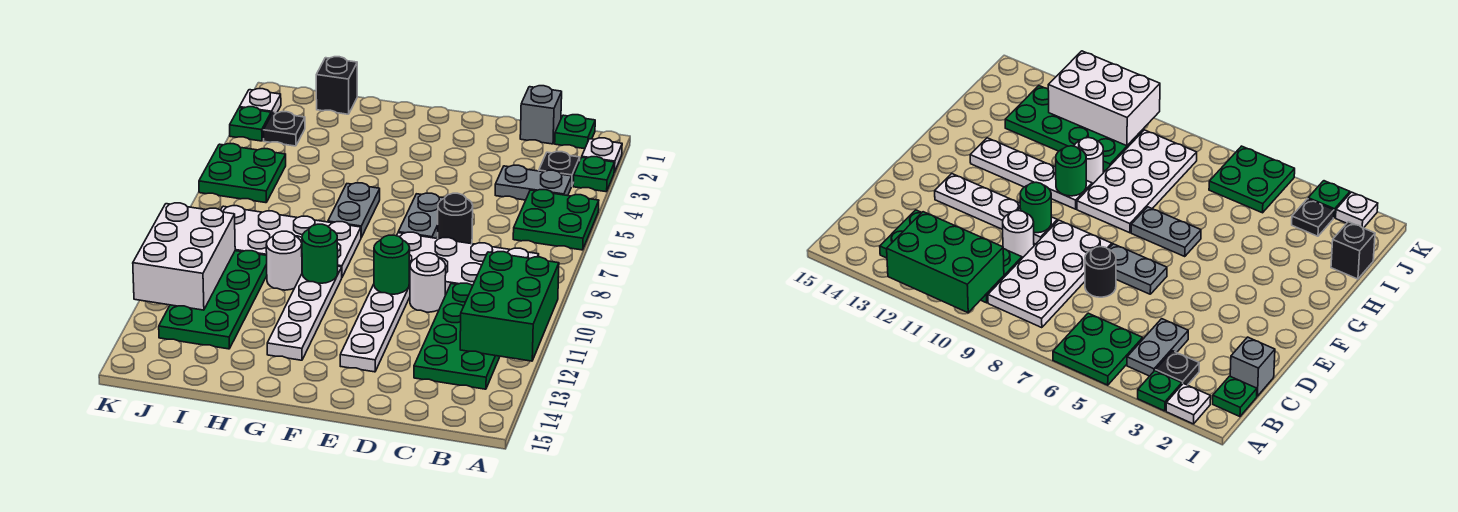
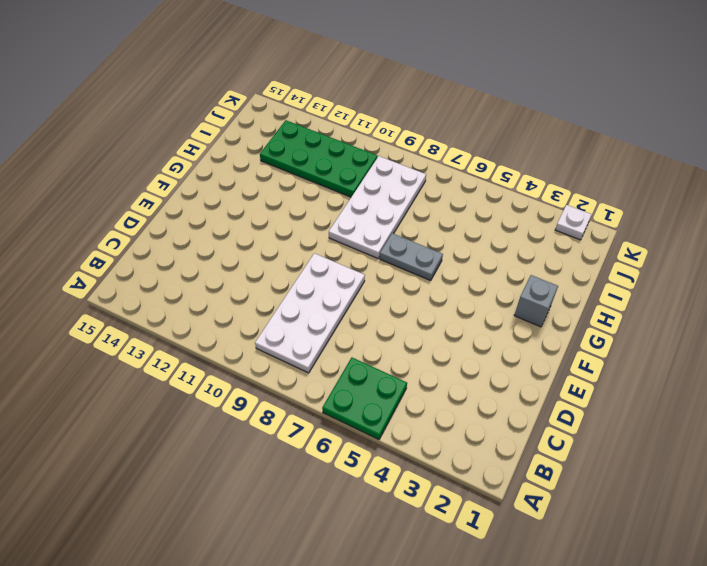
grey brick G2 level 1 -> grey brick C1 level 1
none -> white plate A2 level 1
none -> green plate A3 level 1
none -> green plate B1 level 1

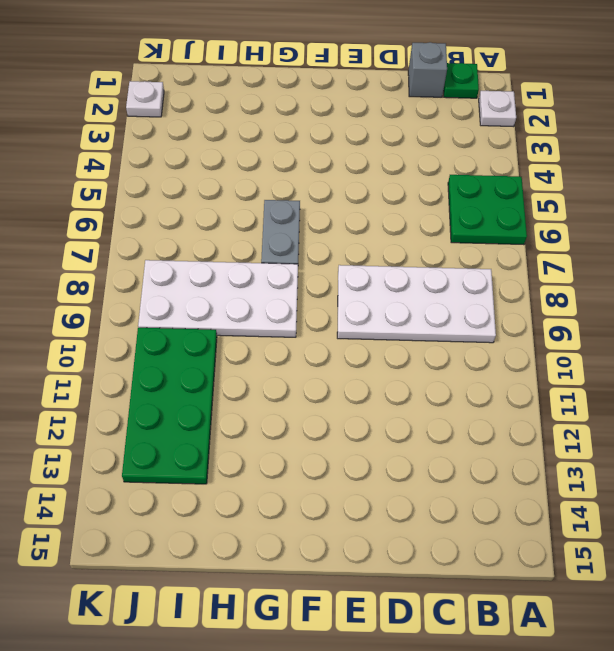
none -> green plate A3 level 1
none -> black plate B3 level 1
none -> grey plate B4:C4 level 1

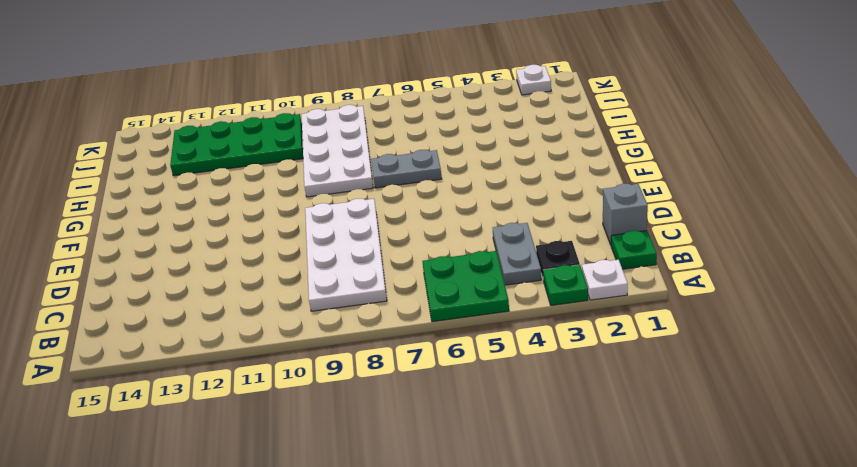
none -> green plate B10:C13 level 1
none -> black round brick D7 level 1
none -> white round brick D10 level 1

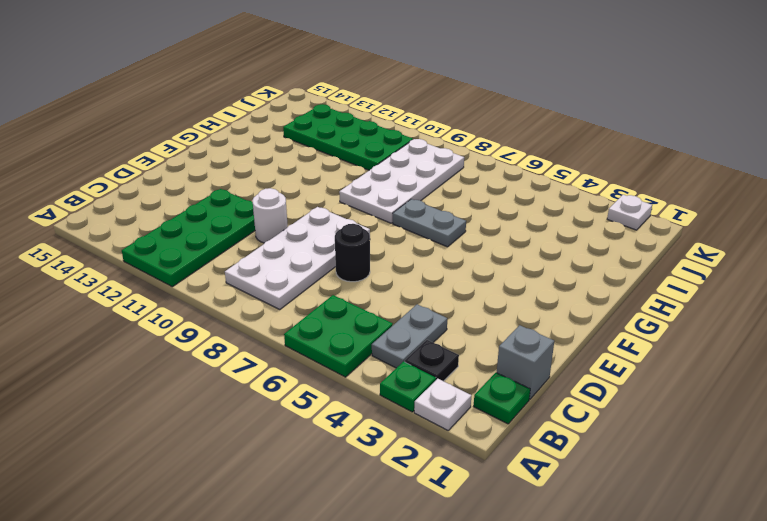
green plate A11:D12 level 1 -> green plate B10:C13 level 1
none -> grey plate E6:E7 level 1
none -> white plate E10:E13 level 1
none -> white plate G10:G13 level 1

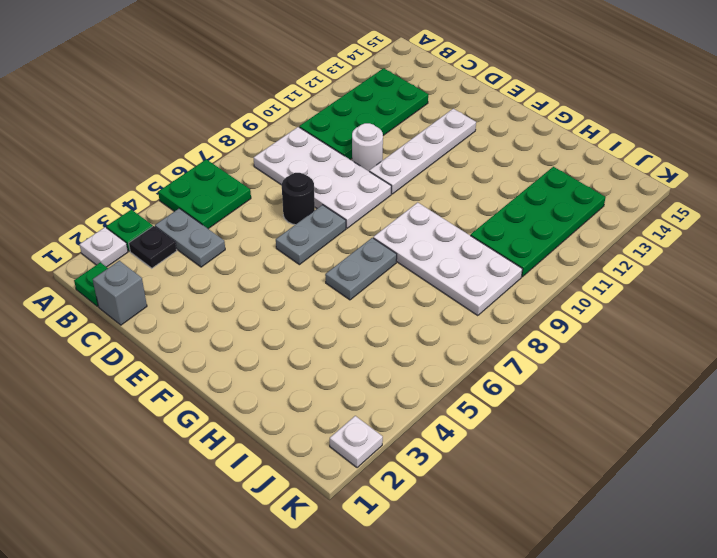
none -> white plate G10:G13 level 1
none -> white round brick H10 level 1
none -> black brick I1 level 1

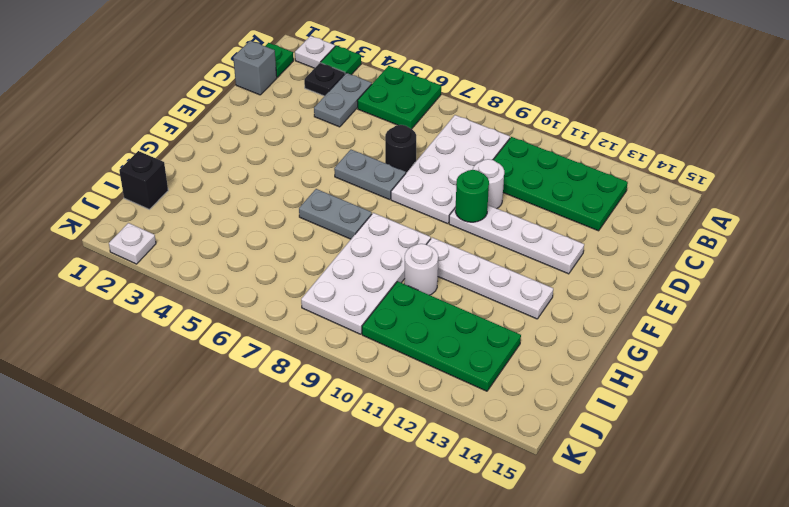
none -> black plate J3 level 1
none -> green plate J5:K6 level 1
none -> green plate K3 level 1

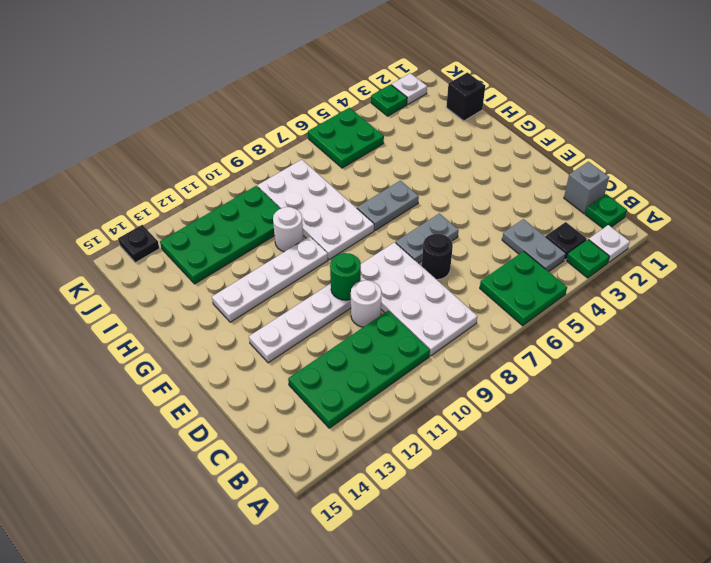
black plate K14 level 1 -> black plate J3 level 1
none -> green brick A10:B12 level 2
none -> green round brick G10 level 2
none -> white brick J10:K12 level 2

